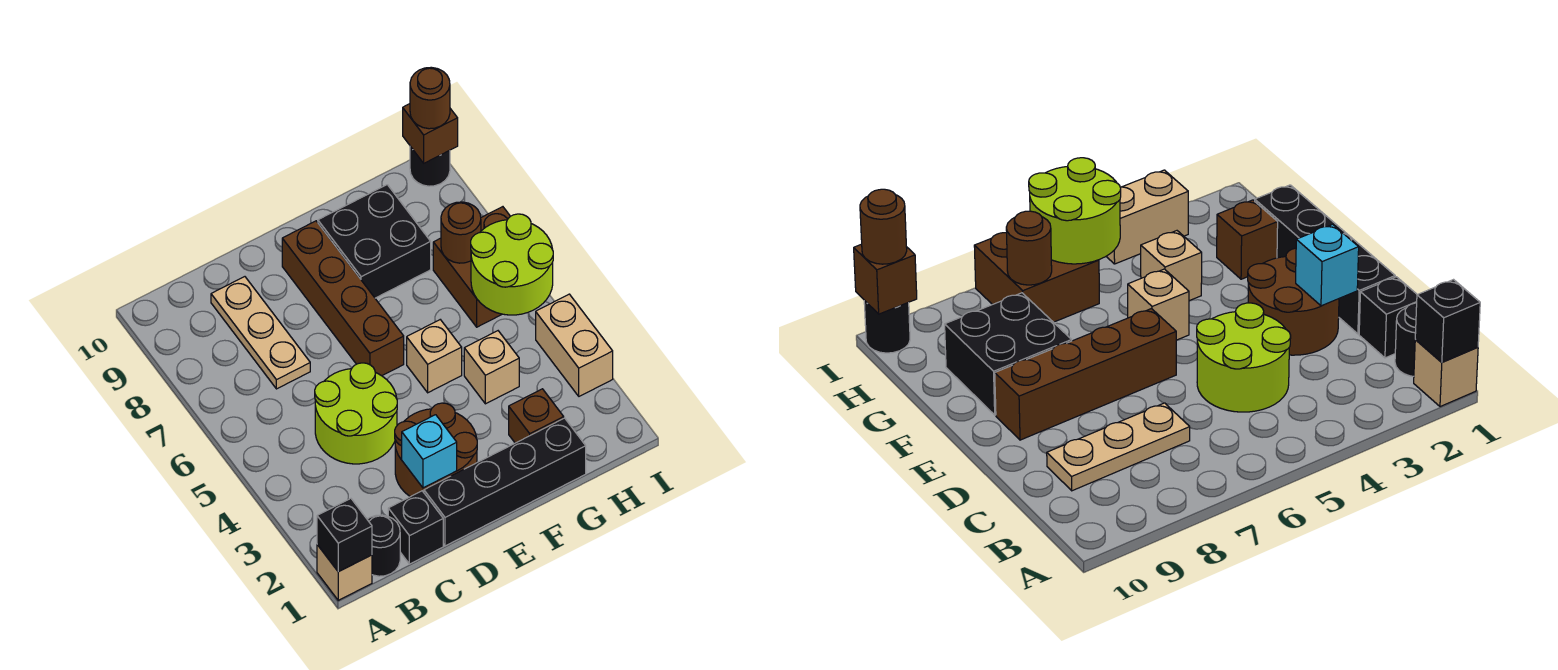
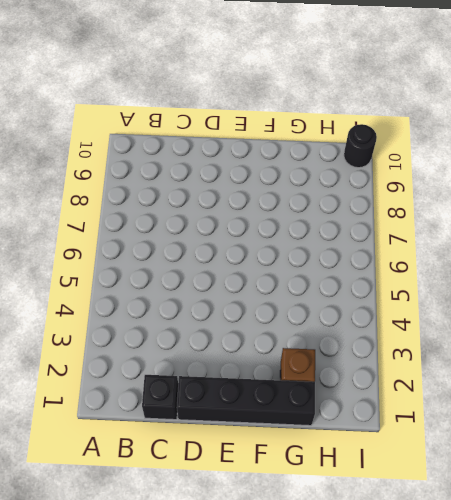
none -> tan brick A1 level 1
none -> black round brick B1 level 1
none -> lime round brick C4:D5 level 1

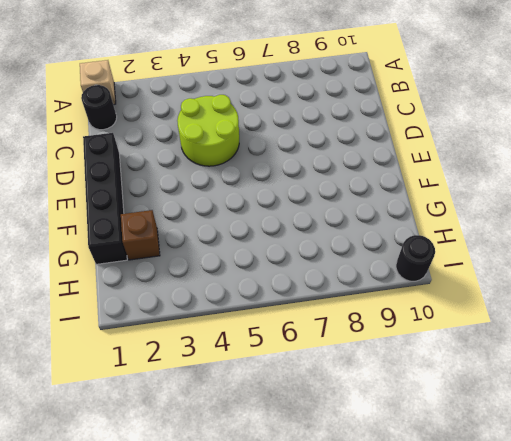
none -> black brick C1 level 1
none -> tan plate C7:C9 level 1
none -> brown round brick D2:E3 level 1

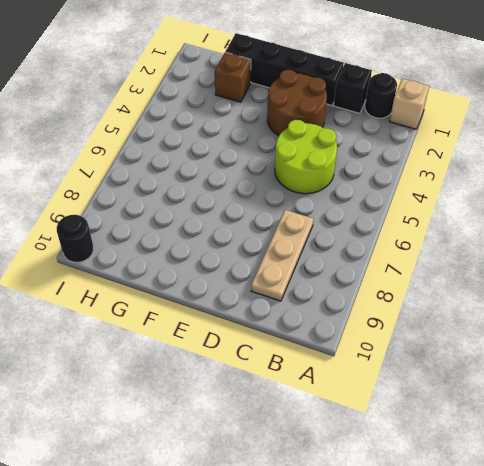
none -> brown brick E6:E9 level 1
none -> tan brick F5 level 1
none -> black brick F8:G9 level 1

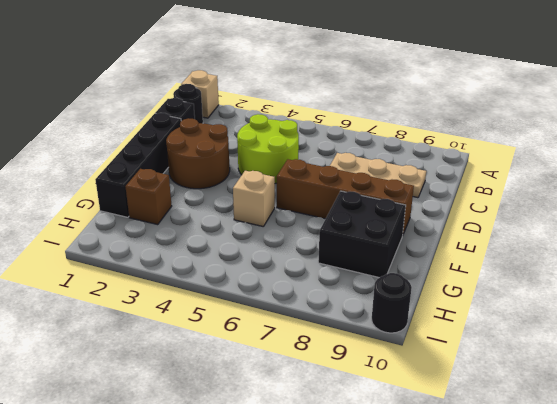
none -> tan brick G4 level 1
none -> brown brick H6:I7 level 1
none -> tan brick I3:I4 level 1

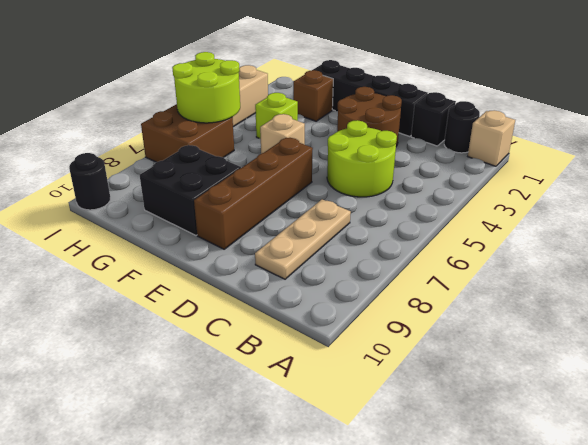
lime brick G4 level 1 -> tan brick G4 level 1
none -> black brick A1 level 2
none -> cyan brick D2 level 2
none -> brown round brick H7 level 2

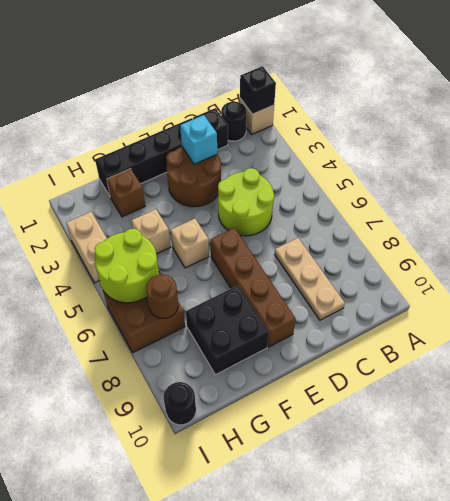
none -> brown brick I10 level 2
none -> brown round brick I10 level 3

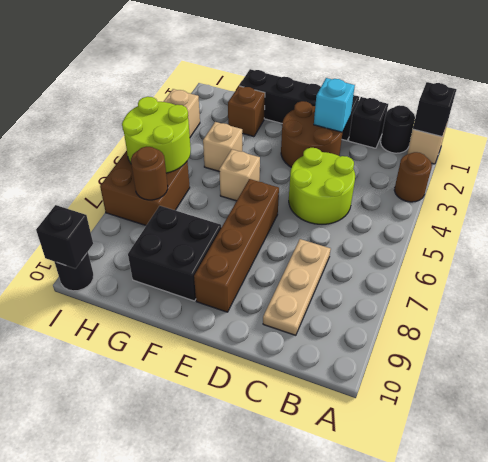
brown round brick A3 level 1 -> brown round brick I10 level 3
black brick I10 level 2 -> brown brick I10 level 2

